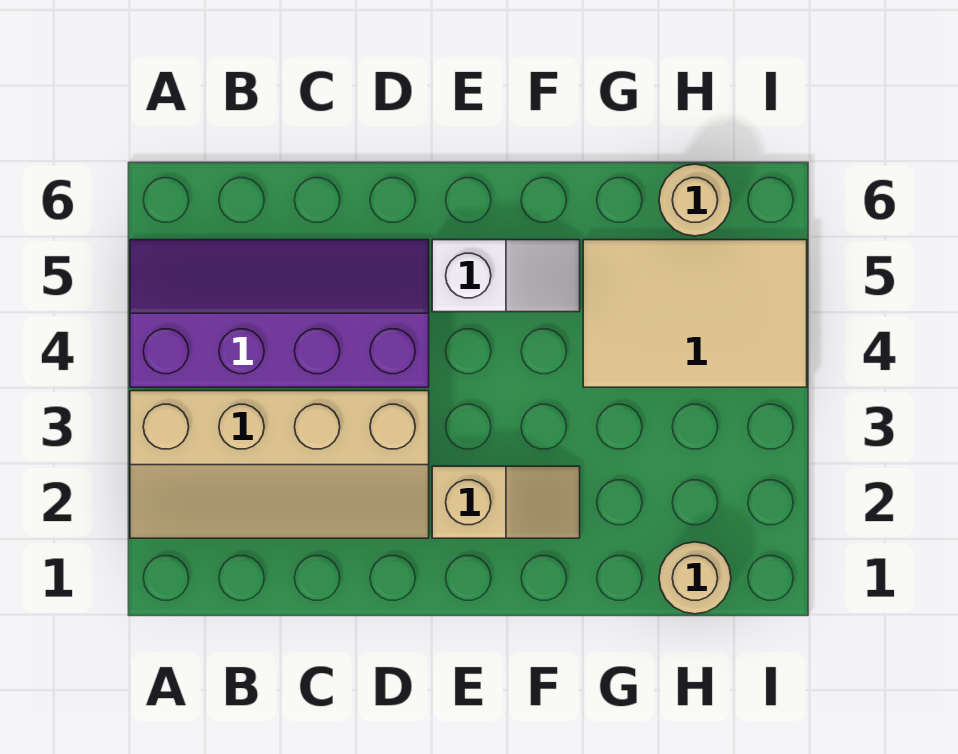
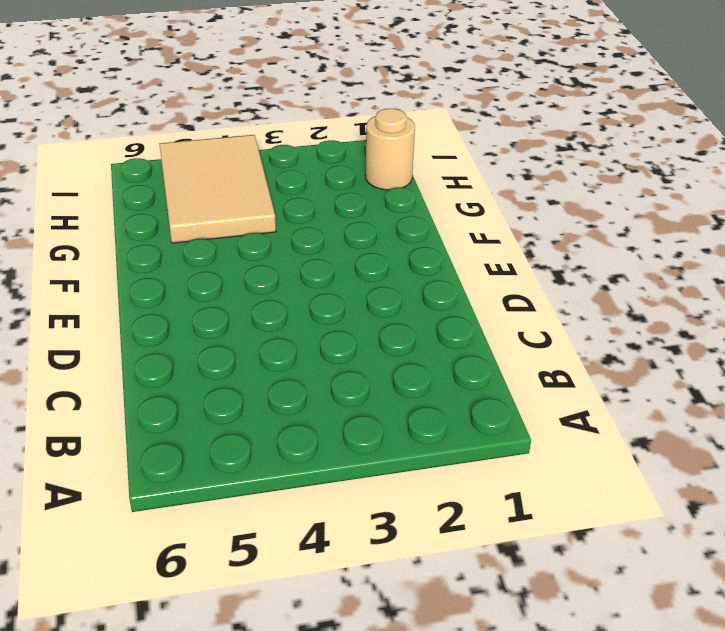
none -> tan slope A2:D3 level 1 top 3
none -> purple slope A4:D5 level 1 top 4

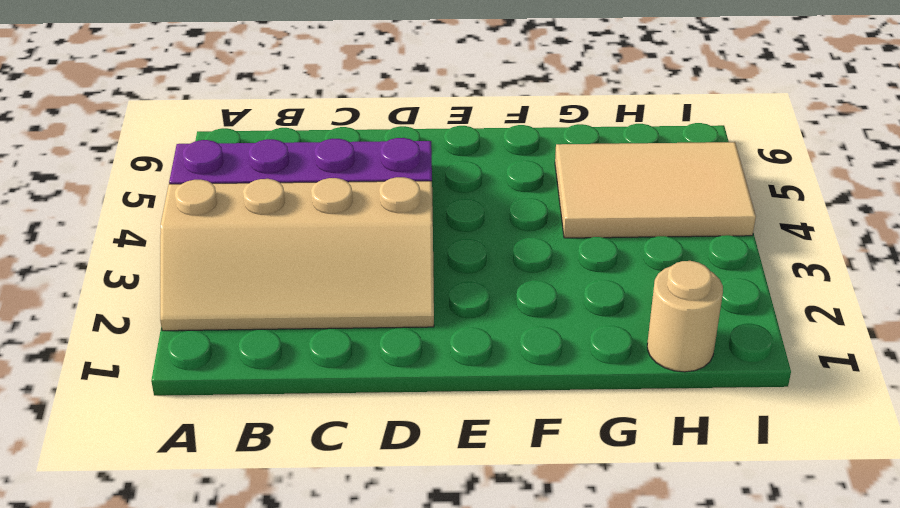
none -> tan slope E2:F2 level 1 top E
none -> white slope E5:F5 level 1 top E

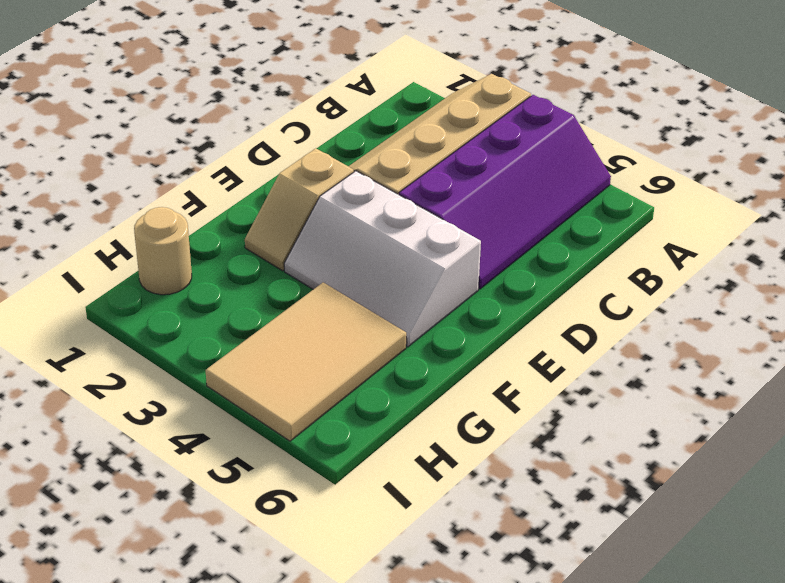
white slope E3:F5 level 1 top E -> white slope E5:F5 level 1 top E
none -> tan round brick H6 level 1

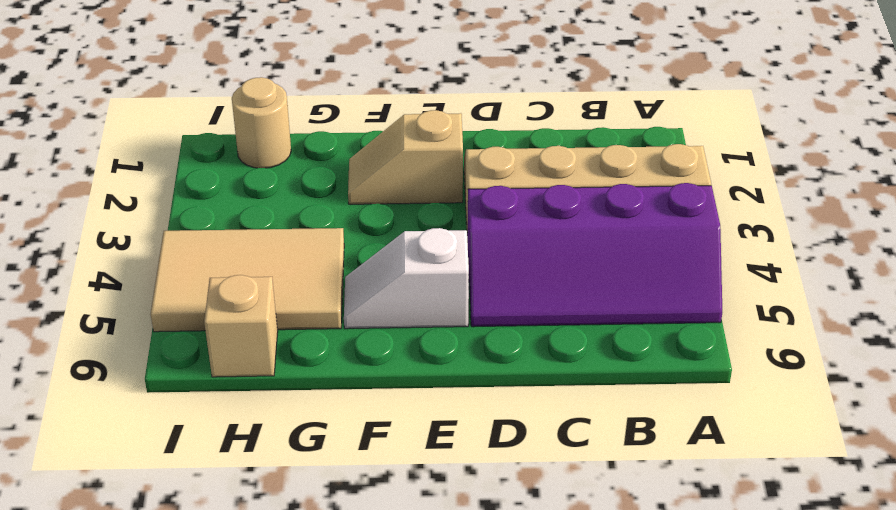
tan brick H6 level 1 -> tan round brick H6 level 1

